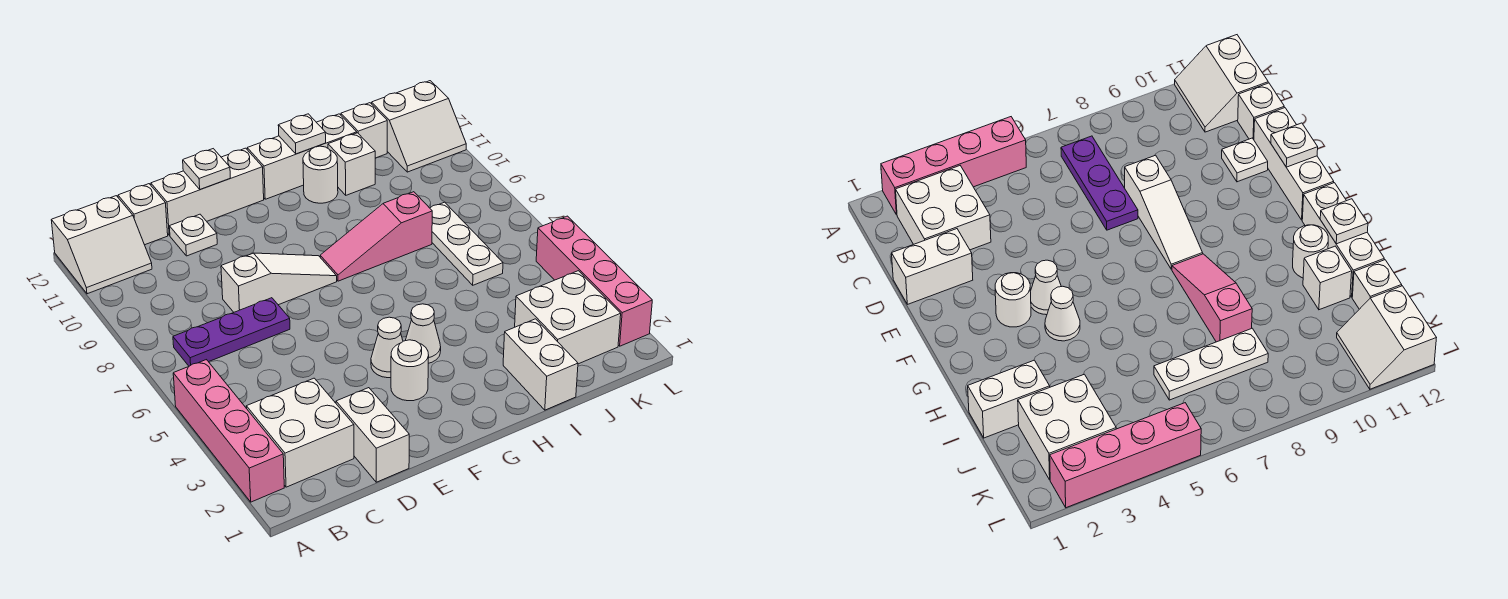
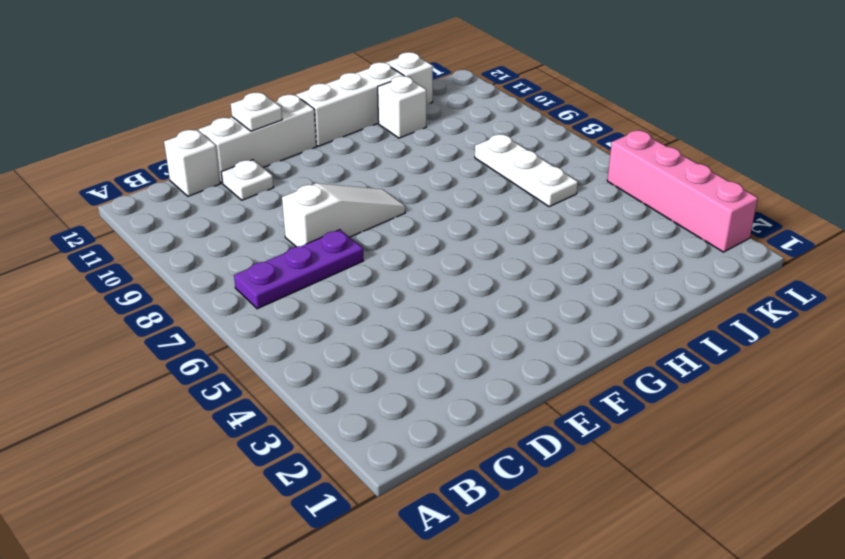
none -> pink brick A2:A5 level 1
none -> white slope A11:B12 level 1 top 12
none -> white brick B2:C3 level 1

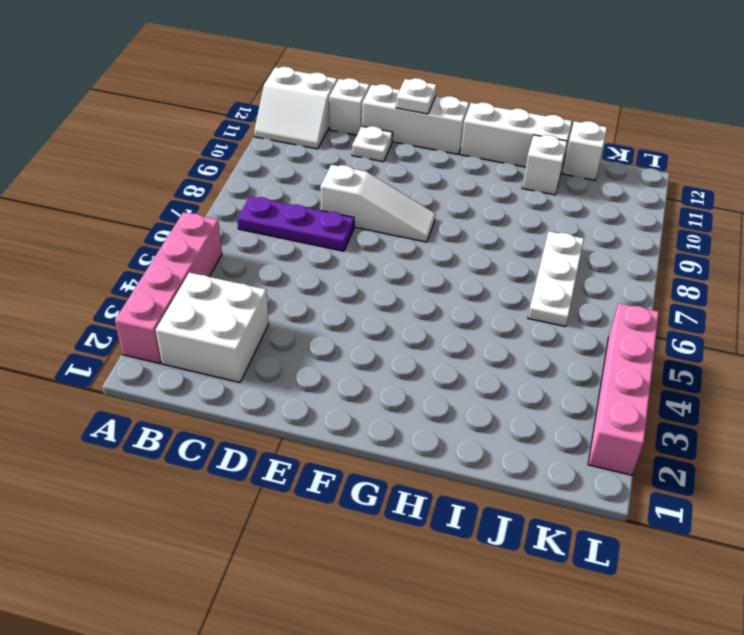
none -> white brick D1:D2 level 1
none -> white round brick F3 level 1
none -> white cone F4 level 1

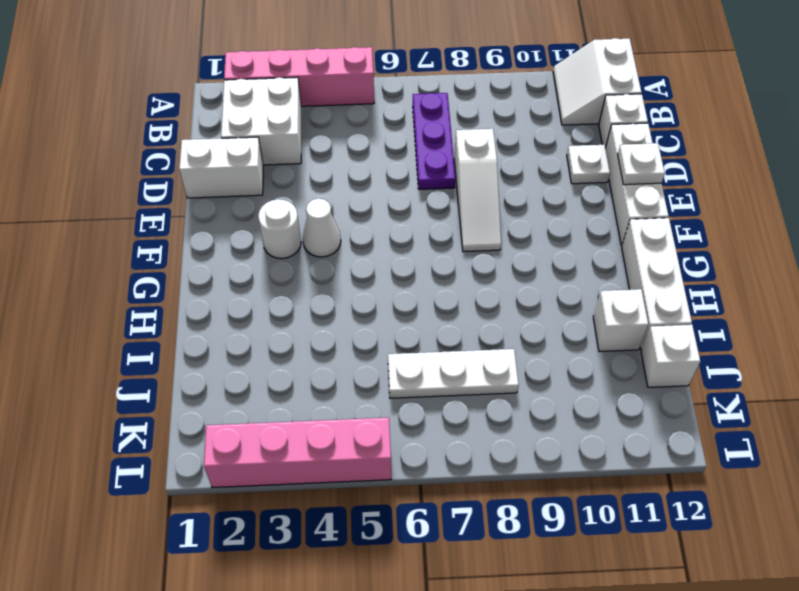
none -> white cone G4 level 1
none -> pink slope G8:I8 level 1 top I
none -> white round brick H11 level 1

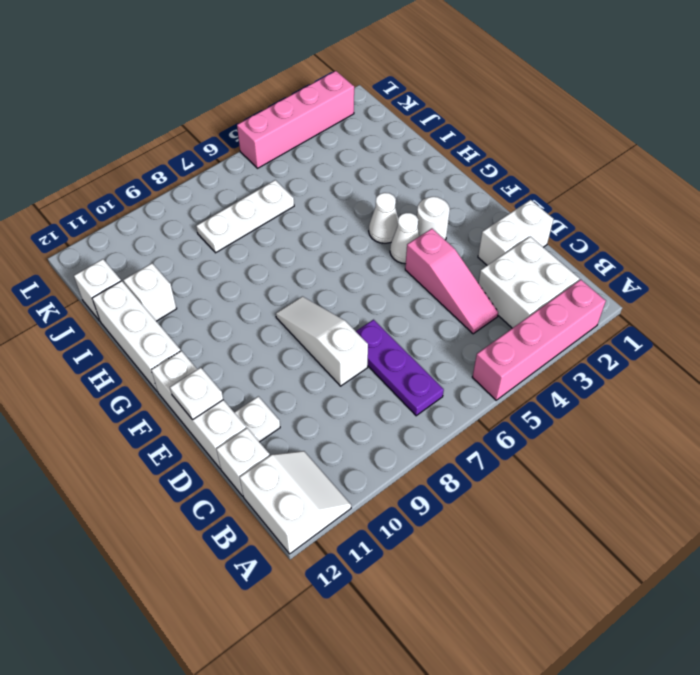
pink slope C4:E4 level 1 top E -> pink slope G8:I8 level 1 top I
none -> white round brick H11 level 1
none -> white brick I1:I2 level 1
none -> white brick J2:K3 level 1

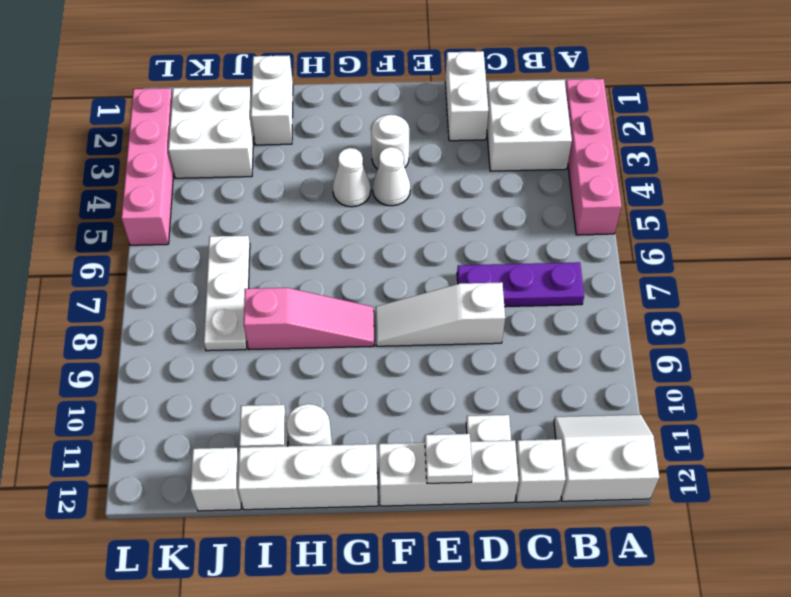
none -> white slope K11:L12 level 1 top 12
none -> white plate H12 level 2

